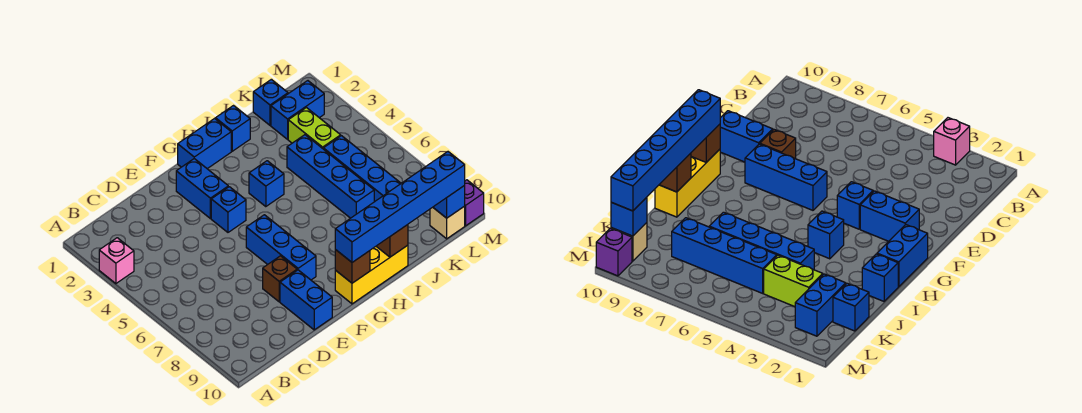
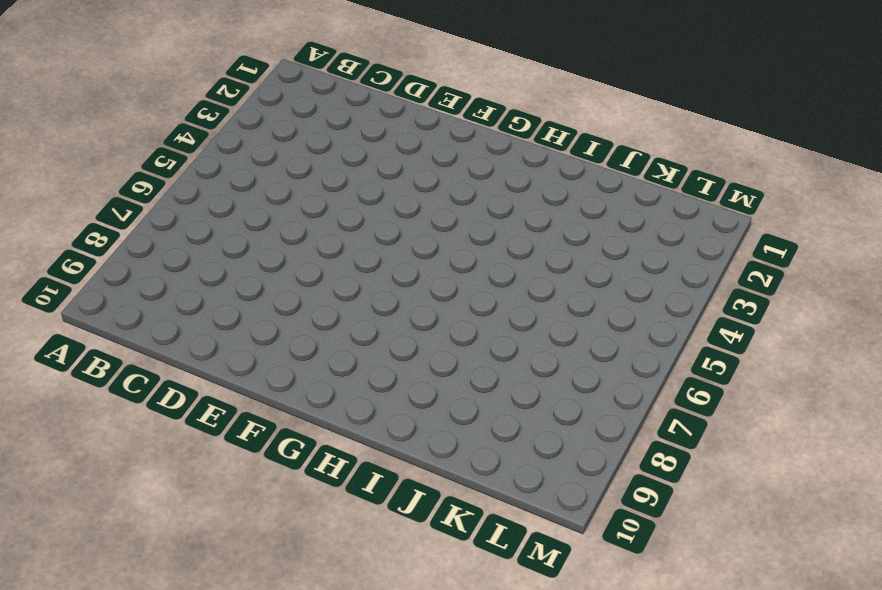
none -> pink brick A3 level 1
none -> brown brick E8 level 1
none -> blue brick E9:E10 level 1

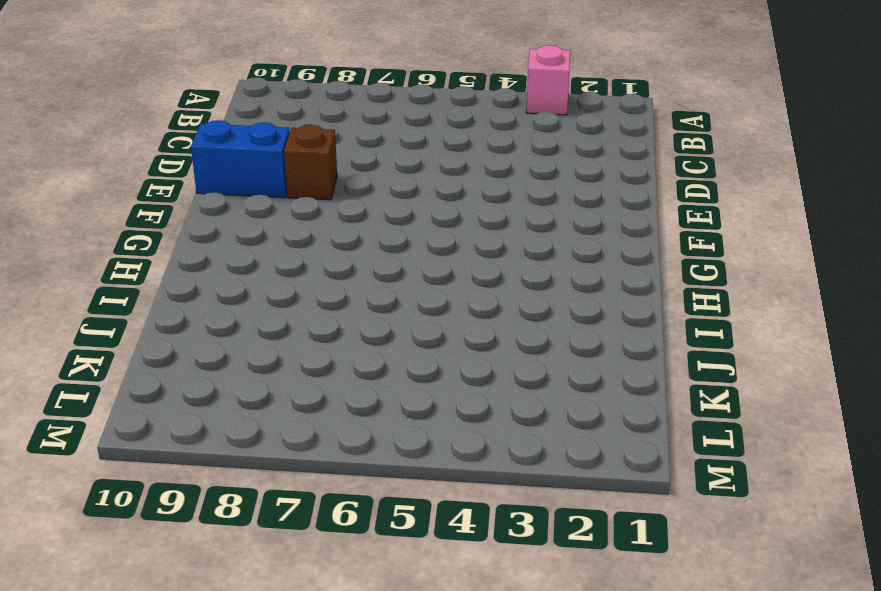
none -> blue brick F2:F3 level 1
none -> blue brick F4 level 1
none -> blue brick F6:F8 level 1

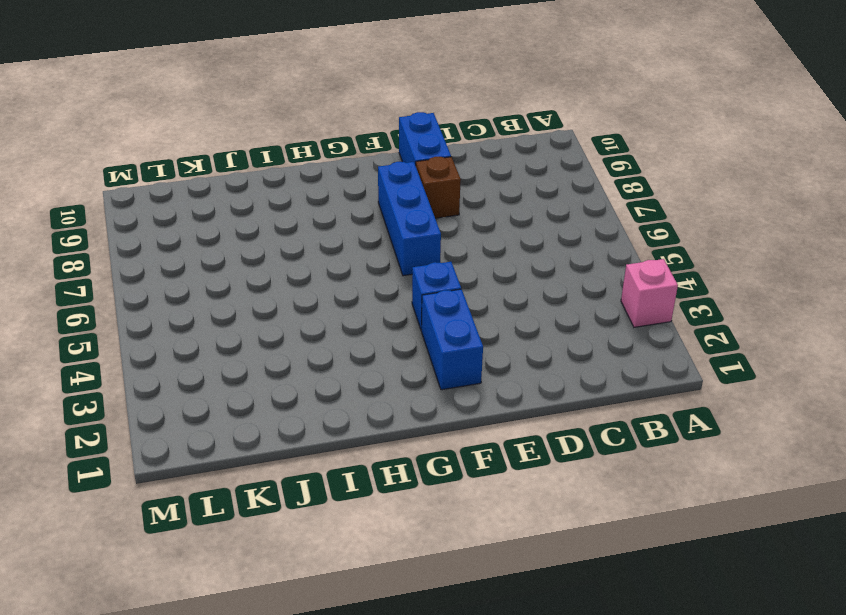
none -> blue brick G1:H1 level 1
none -> yellow brick G10:I10 level 1
none -> blue brick H4 level 1

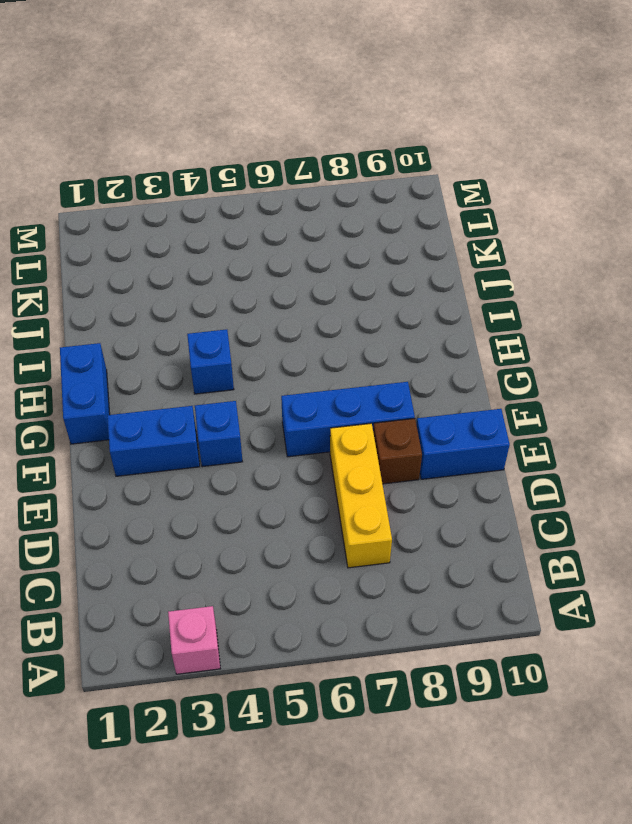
yellow brick C7:E7 level 1 -> yellow brick G10:I10 level 1
none -> blue brick I1 level 1
none -> blue brick J4:J7 level 1
none -> blue brick K1 level 1

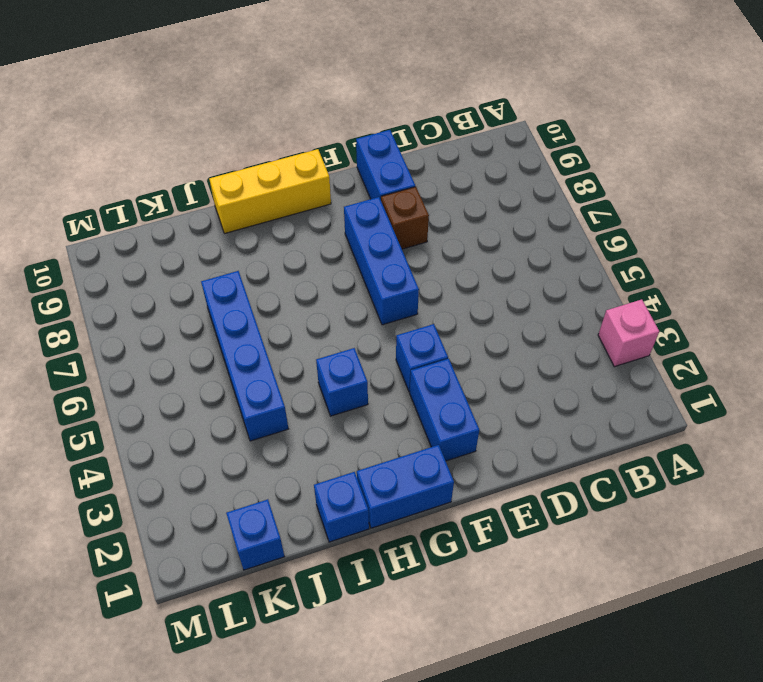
none -> blue brick K2:L2 level 1
none -> lime brick K3:K4 level 1
none -> blue brick K5:K8 level 1

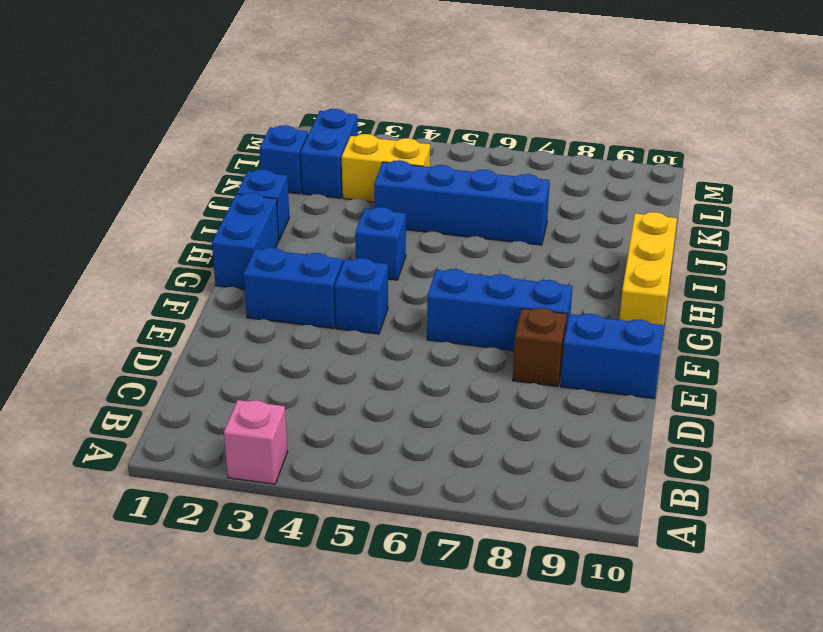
yellow brick K3:K4 level 1 -> lime brick K3:K4 level 1
none -> blue brick K5:K8 level 1
none -> tan brick L10 level 1
none -> purple brick M10 level 1

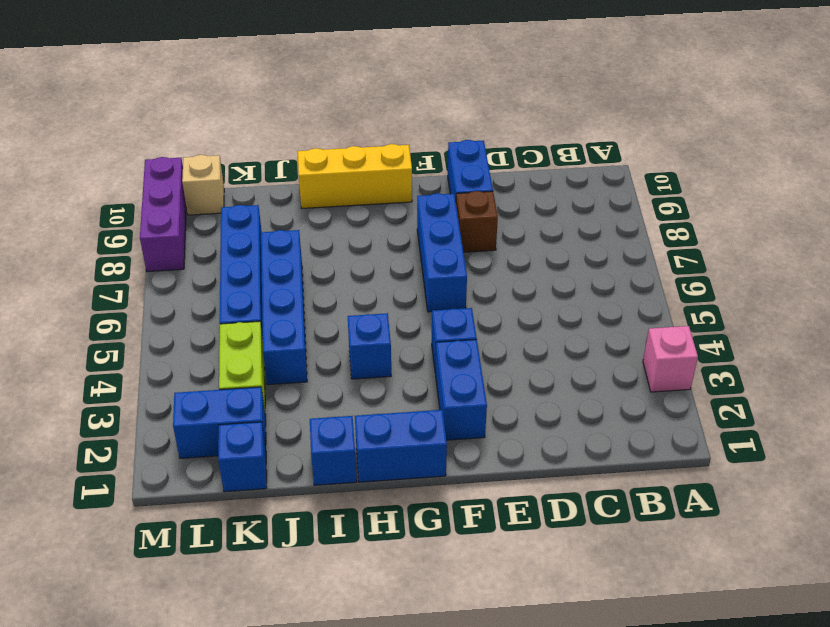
purple brick M8:M10 level 1 -> purple brick M10 level 1
none -> brown brick G10 level 2
none -> brown brick I10 level 2
none -> blue brick L10 level 2

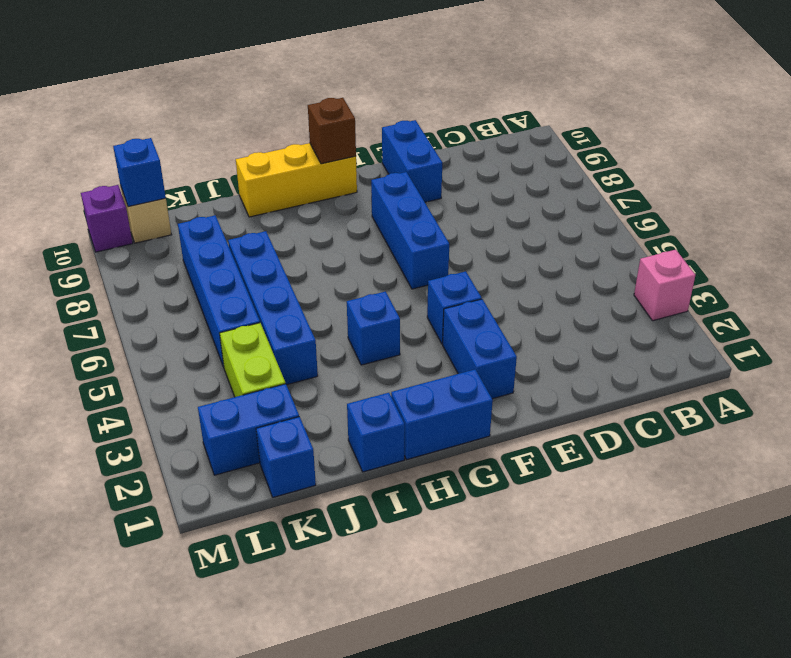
none -> brown brick E8 level 1
none -> brown brick I10 level 2
none -> blue brick G10:L10 level 3

